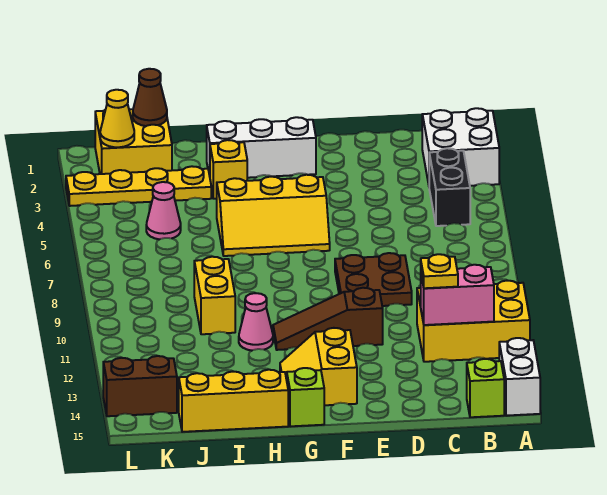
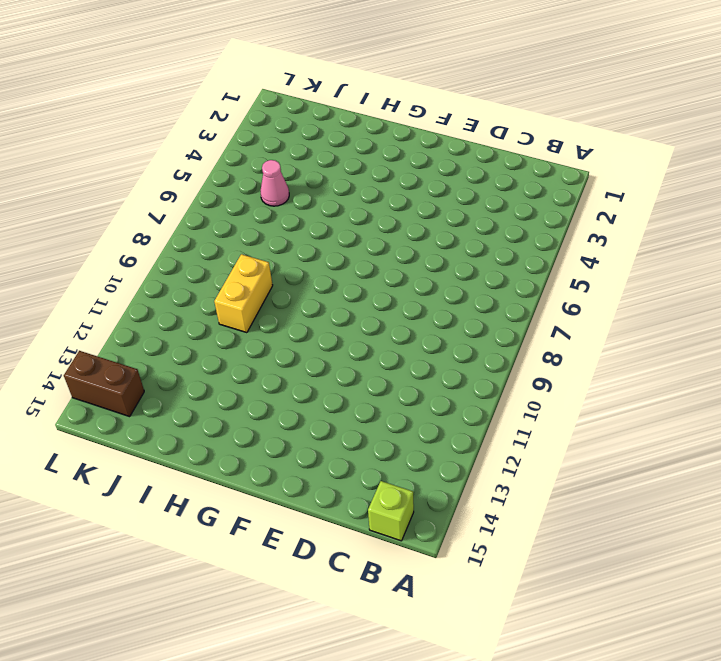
none -> white brick A2:B3 level 1
none -> yellow brick A11:C12 level 1
none -> white brick A14:A15 level 1

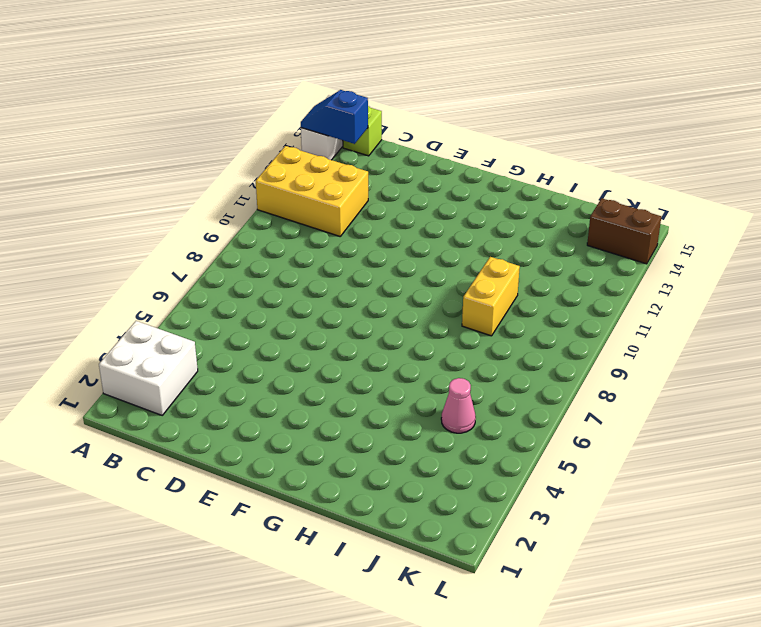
blue slope A14:B14 level 2 top B -> none
none -> black brick B4:B5 level 1
none -> brown plate D8:E9 level 1
none -> brown slope E11:G11 level 1 top E

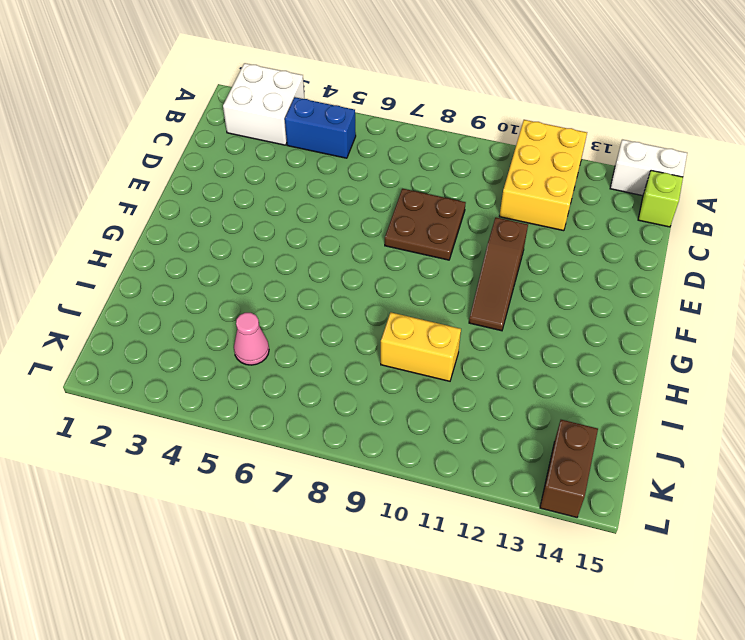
blue brick B4:B5 level 1 -> black brick B4:B5 level 1
none -> white brick F2:H2 level 1
none -> yellow slope F5:H6 level 1 top 5
none -> yellow slope F13:G14 level 1 top F

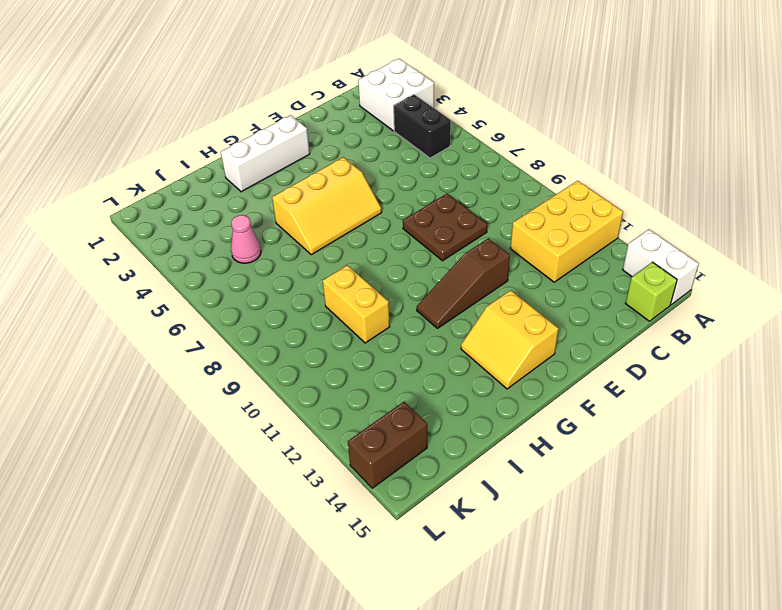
none -> lime brick G15 level 1
none -> yellow brick H3 level 1
none -> pink cone H11 level 1

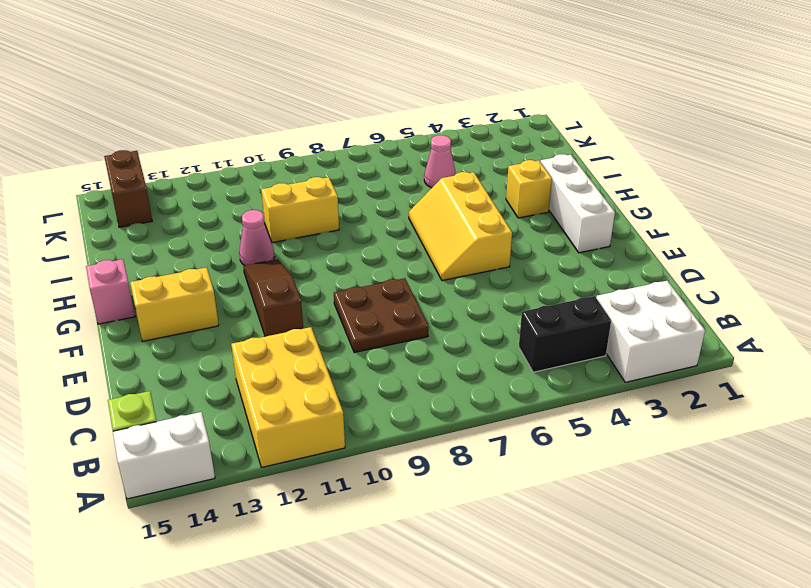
pink brick G15 level 1 -> lime brick G15 level 1
none -> yellow brick H15:J15 level 1
none -> yellow plate I3:L3 level 1
none -> yellow brick J1:K2 level 1

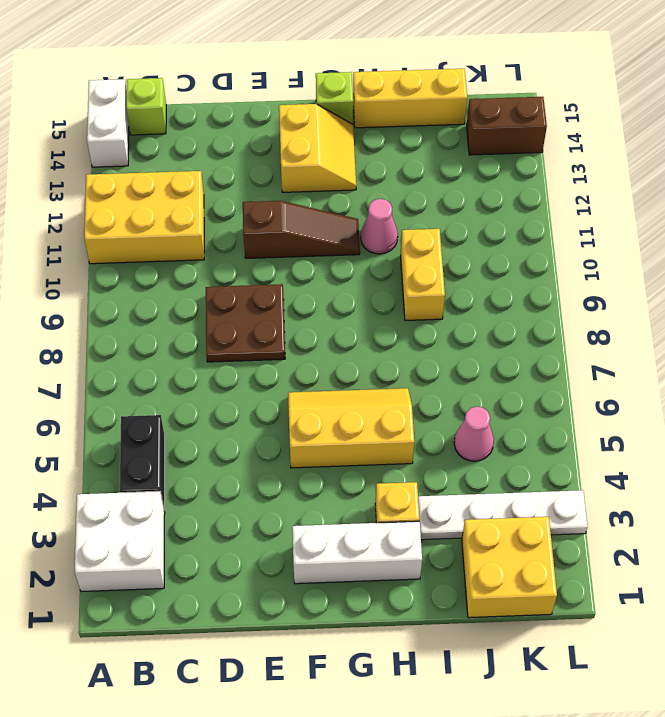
white plate I3:L3 level 1 -> yellow plate I3:L3 level 1
none -> pink brick B12:C12 level 2
none -> brown cone J1 level 2
none -> yellow cone K2 level 2

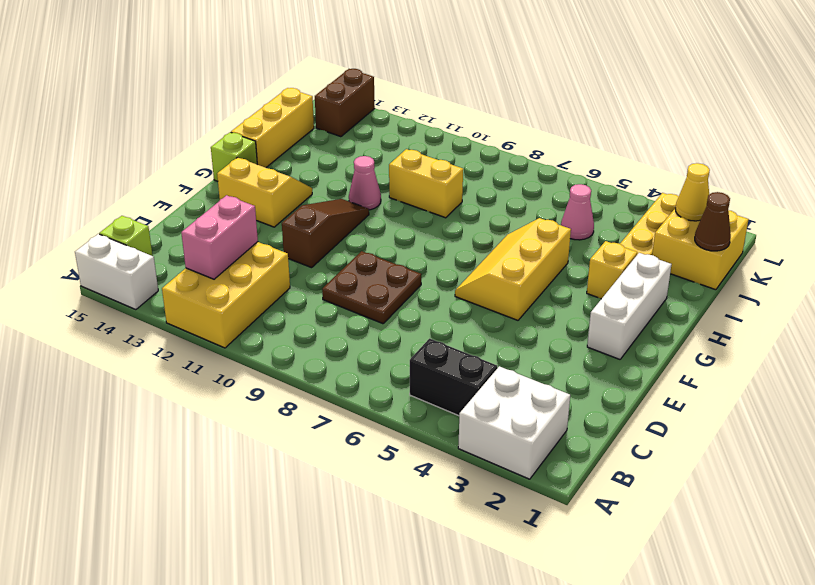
none -> yellow plate C12 level 3

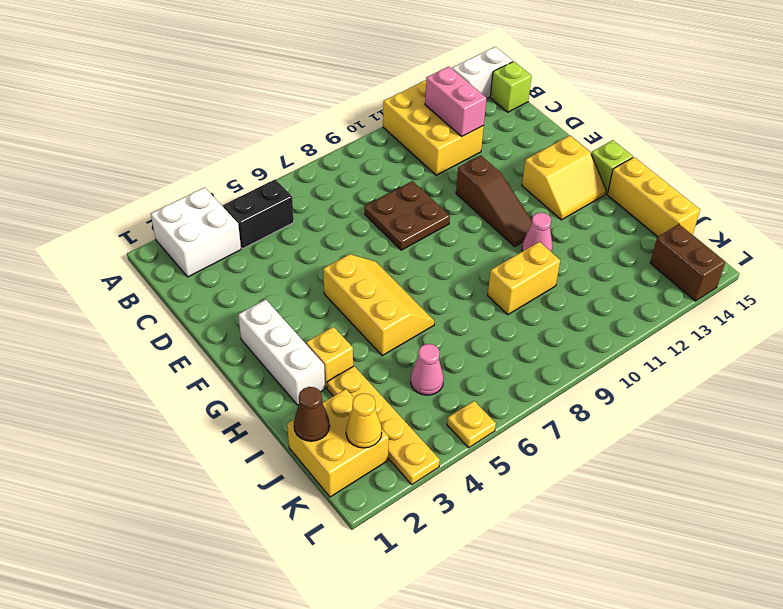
yellow plate L5 level 1 -> yellow plate C12 level 3

